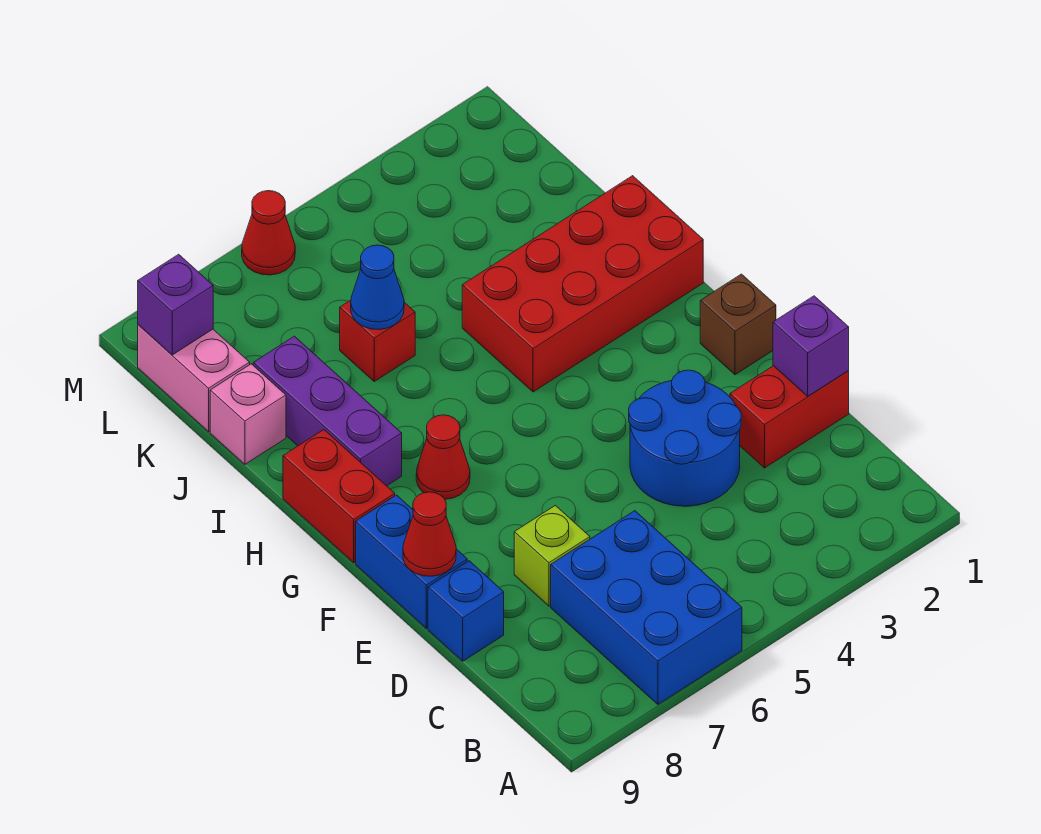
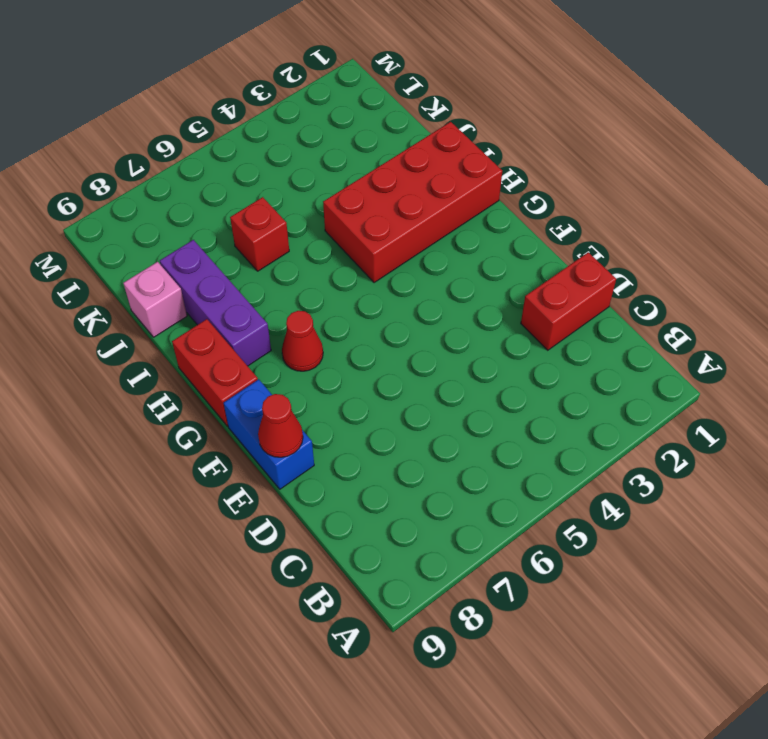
none -> blue brick A6:C7 level 1
none -> blue round brick D3:E4 level 1
none -> lime brick D7 level 1

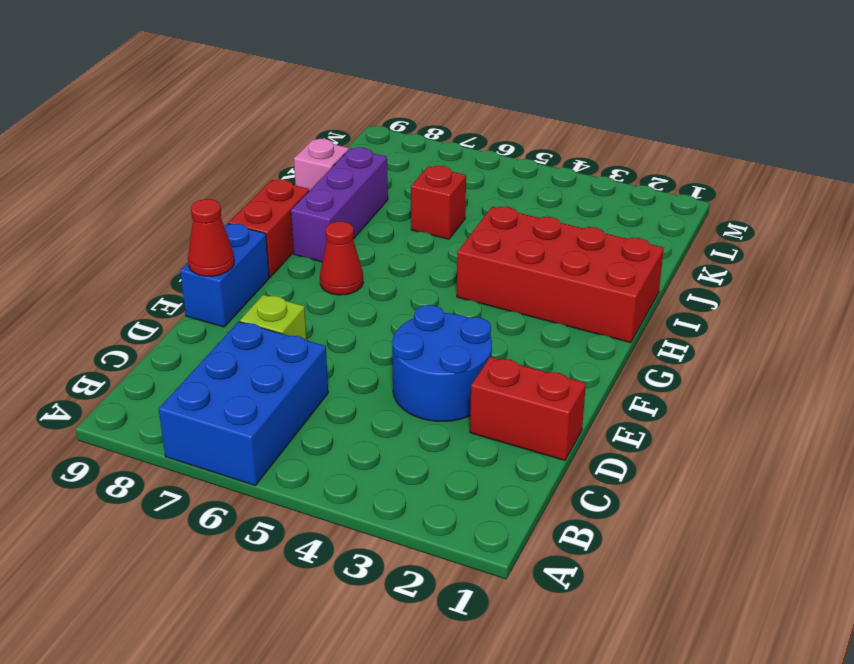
none -> blue brick D9 level 1
none -> brown brick F1 level 1
none -> pink brick K9:L9 level 1

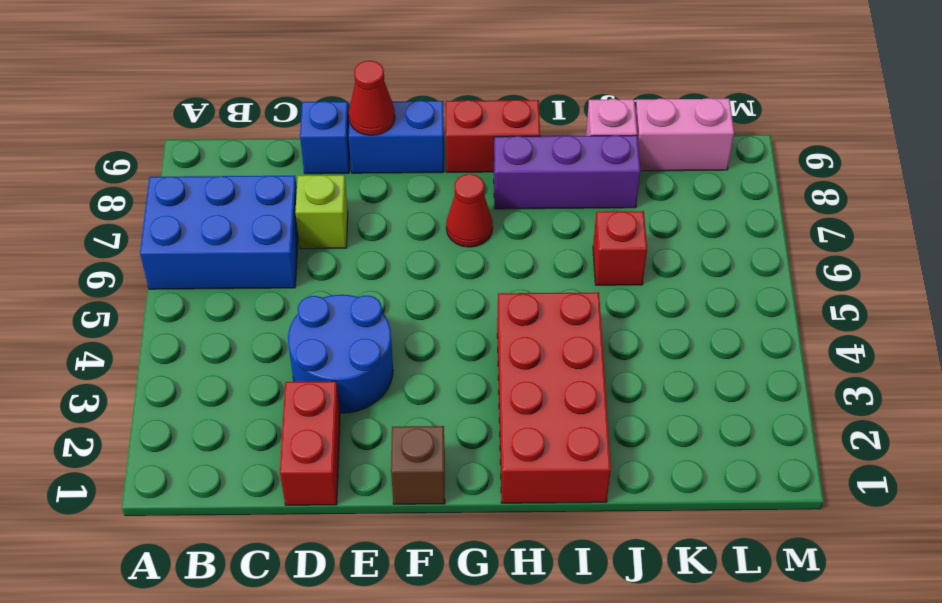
none -> red cone M6 level 1
none -> purple brick D1 level 2
none -> blue cone J6 level 2

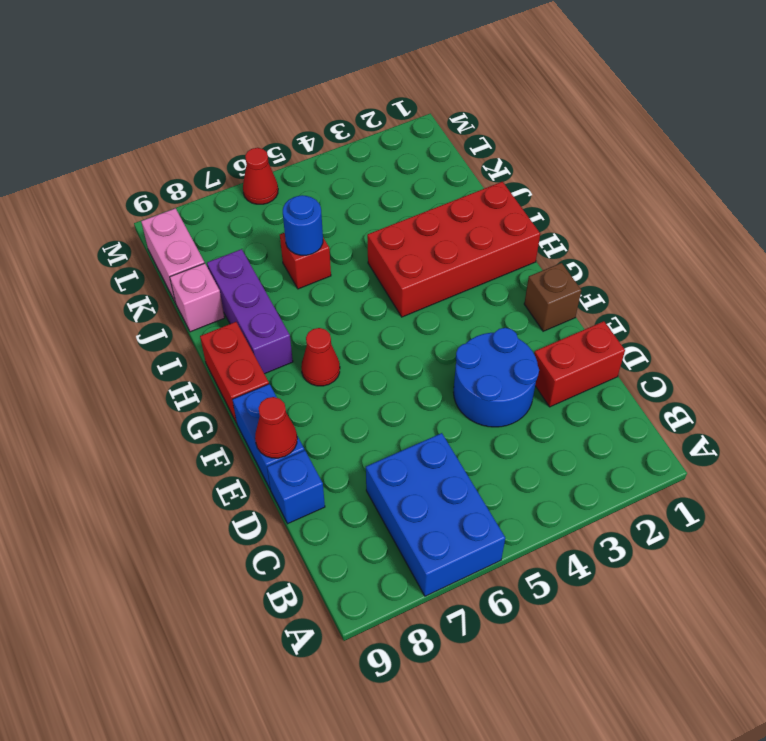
blue round brick J6 level 2 -> blue cone J6 level 2
none -> lime brick D7 level 1
none -> purple brick D1 level 2
none -> purple brick L9 level 2

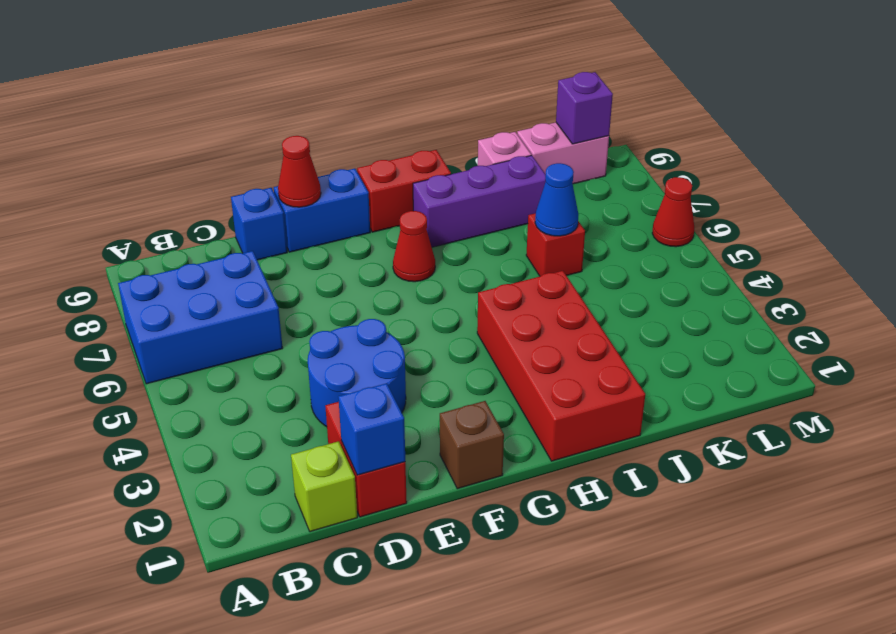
lime brick C1 level 1 -> lime brick D7 level 1
blue brick D1 level 2 -> purple brick D1 level 2

